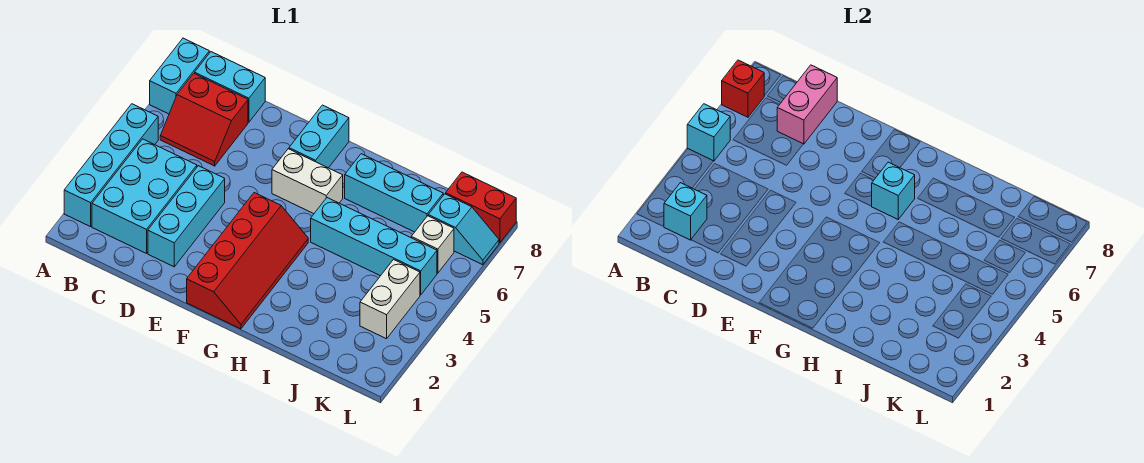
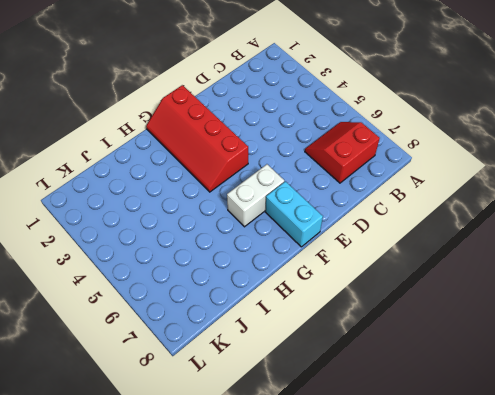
none -> cyan brick A2:A5 level 1
none -> cyan brick A7:A8 level 1
none -> cyan brick B2:C4 level 1

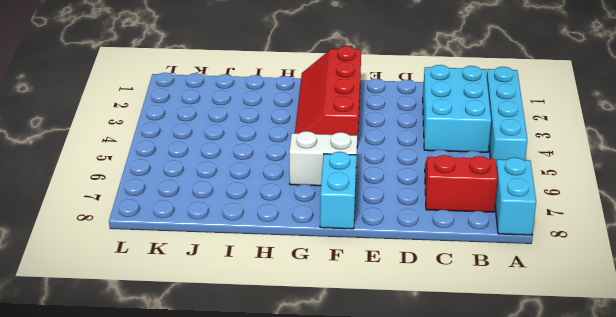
none -> cyan brick B8:C8 level 1
none -> cyan brick D2:D4 level 1
none -> cyan brick H5:K5 level 1

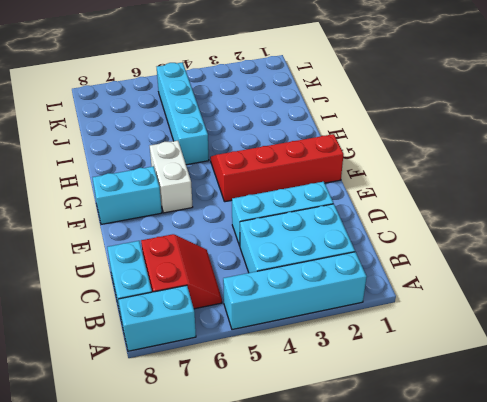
none -> cyan brick H7:J7 level 1
none -> white brick K3:K4 level 1
none -> white brick K6 level 1

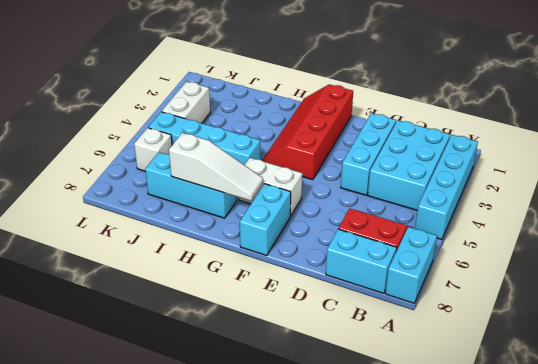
white slope G7:I7 level 2 top I -> none
none -> cyan slope K7:L7 level 1 top K
none -> red brick K8:L8 level 1
none -> cyan brick A5 level 2

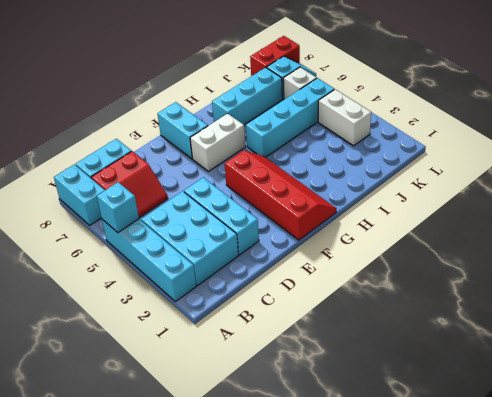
none -> red brick A7 level 2
none -> cyan brick B2 level 2
none -> pink brick C7:C8 level 2

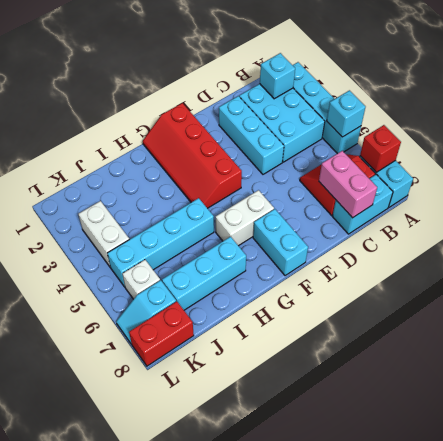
none -> cyan brick G6 level 2

